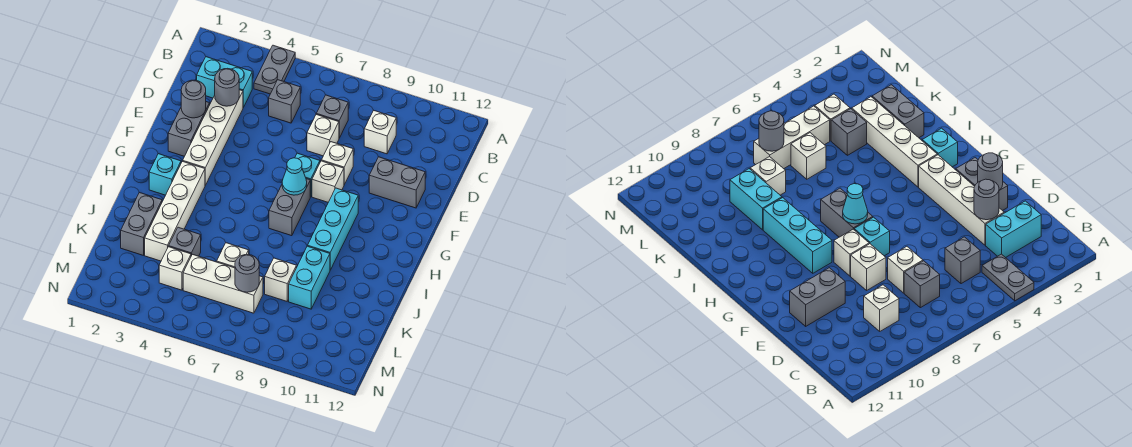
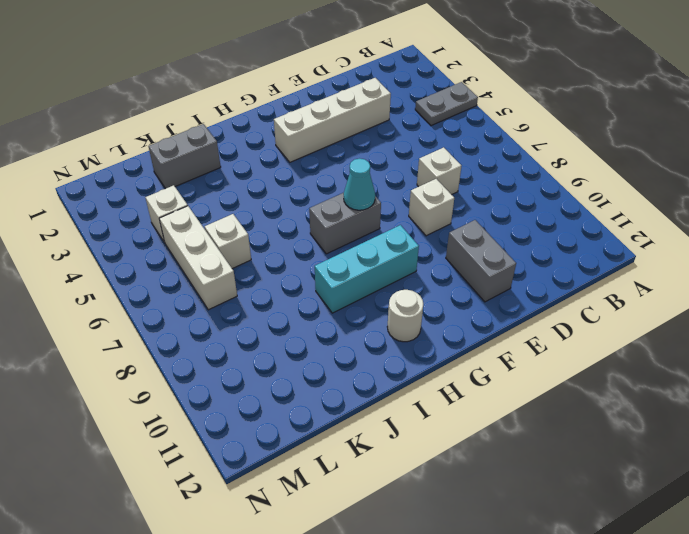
white round brick H11 level 1 -> none
none -> cyan brick C2:C3 level 1
none -> grey brick C5 level 1
none -> grey brick C7 level 1

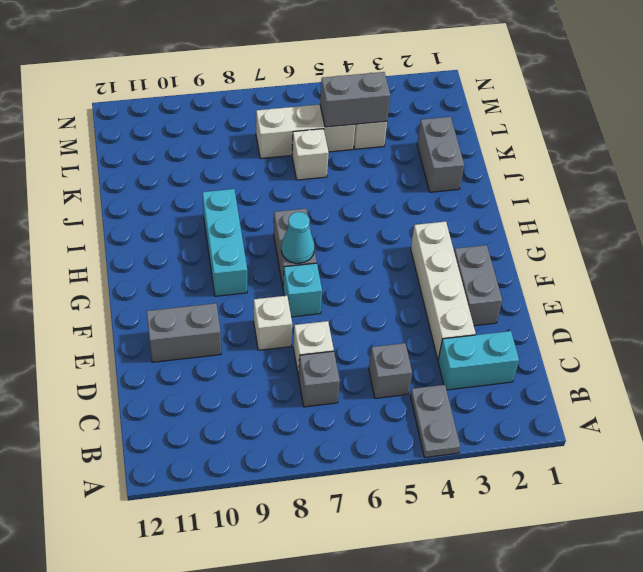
grey brick L4:L5 level 2 -> none
none -> white brick C9 level 1
none -> white brick F8 level 1
none -> cyan brick H2 level 1

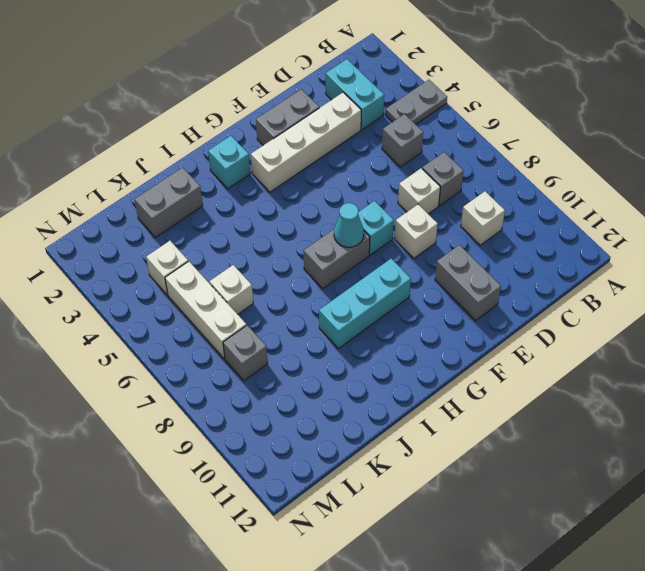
grey brick L8 level 1 -> grey brick K4 level 1
none -> white brick F8 level 1
none -> white brick H3:K3 level 1
none -> cyan brick J9:K9 level 1

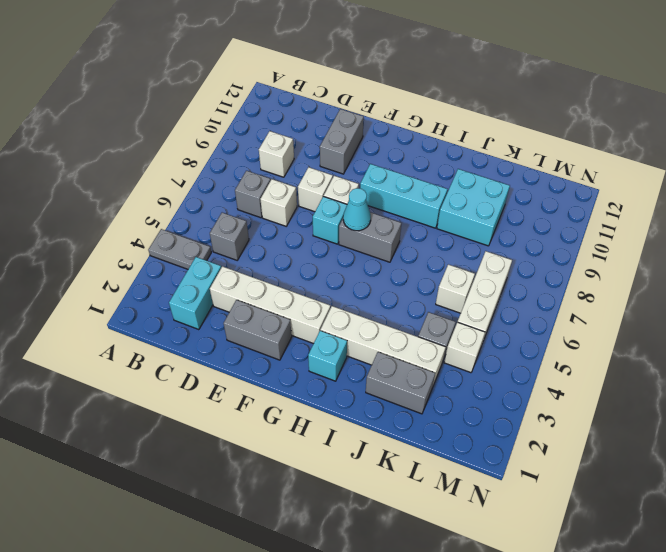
cyan brick J9:K10 level 1 -> cyan brick J9:K9 level 1
none -> white brick K8 level 1
none -> grey round brick D3 level 2
none -> grey round brick E2 level 2

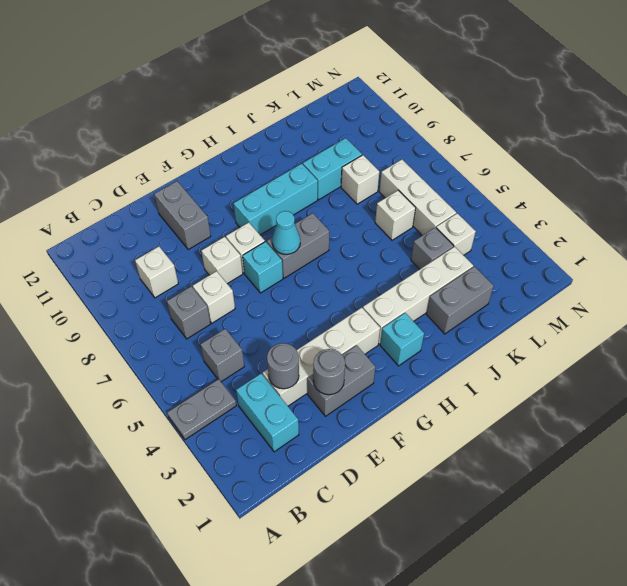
none -> grey round brick L7 level 2

